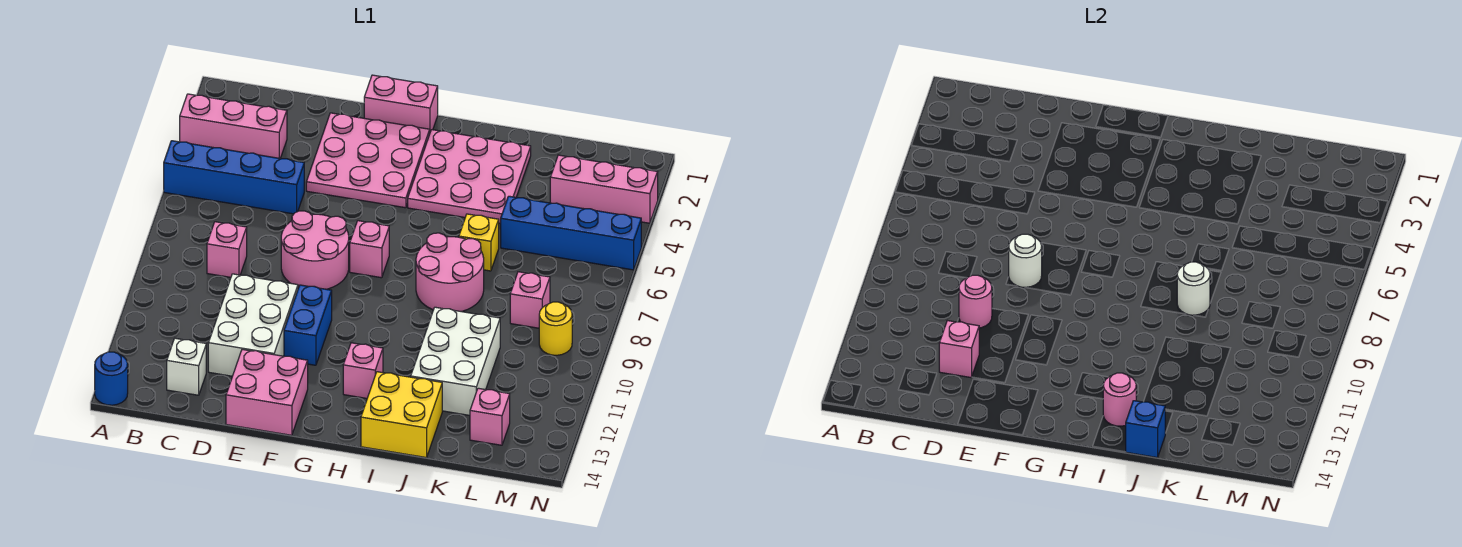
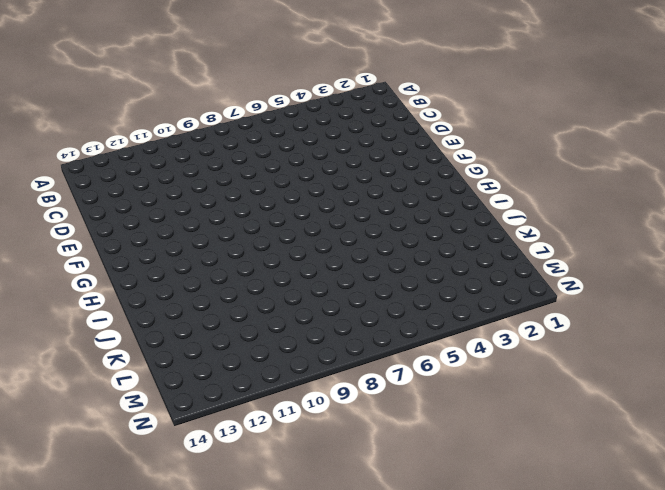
none -> pink brick A3:C3 level 1
none -> blue brick A5:D5 level 1
none -> blue round brick A14 level 1

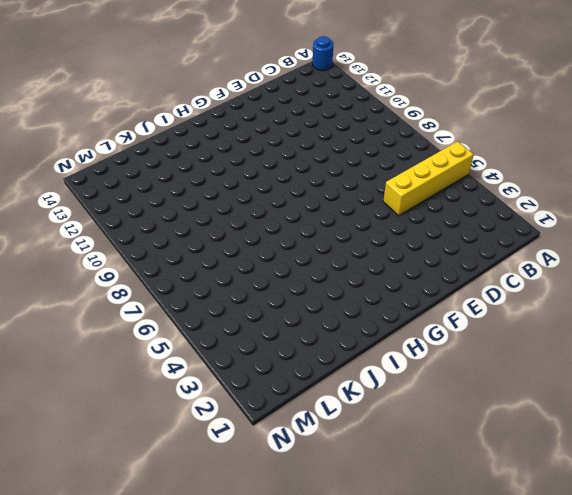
yellow brick A5:D5 level 1 -> blue brick A5:D5 level 1
none -> pink brick A3:C3 level 1
none -> pink brick C8 level 1
none -> white brick C13 level 1

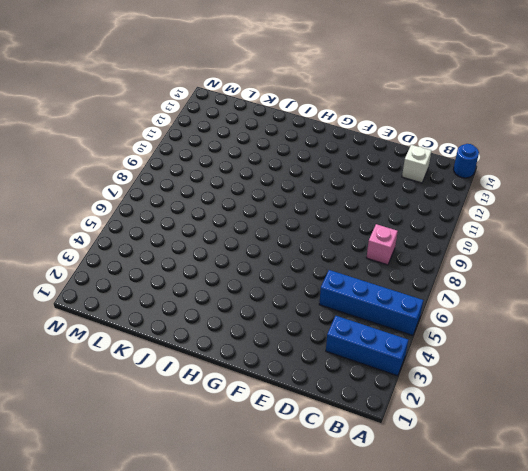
blue brick A3:C3 level 1 -> pink brick A3:C3 level 1
none -> white brick D10:E12 level 1
none -> pink plate E2:G4 level 1
none -> pink round brick E7:F8 level 1

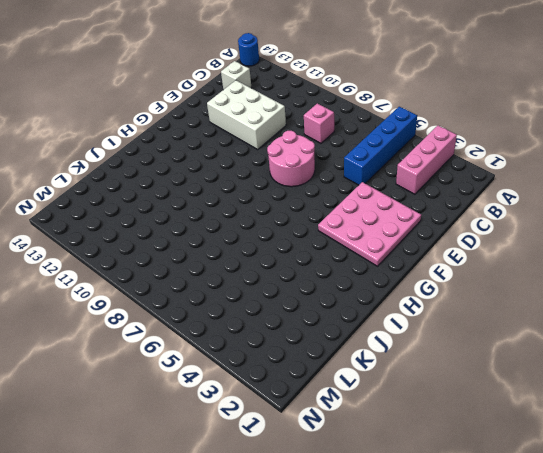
none -> pink brick E13:F14 level 1
none -> pink brick F1:G1 level 1
none -> blue brick F10:F11 level 1

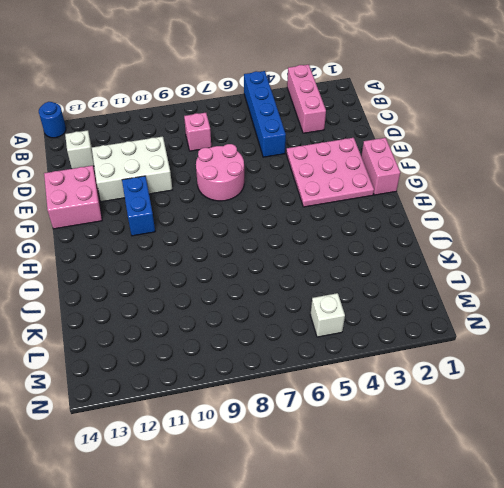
blue brick F11:G11 level 1 -> blue brick F10:F11 level 1
white brick M5 level 1 -> blue brick K5:N5 level 1
none -> pink brick G7 level 1
none -> pink plate H2:J4 level 1
none -> pink brick H12 level 1

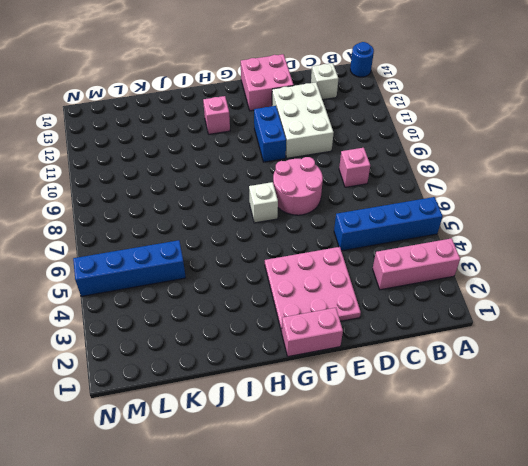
white brick G7 level 1 -> pink brick G7 level 1
none -> pink plate H2:J4 level 1
none -> pink round brick I7:J8 level 1
none -> yellow brick I13:J14 level 1

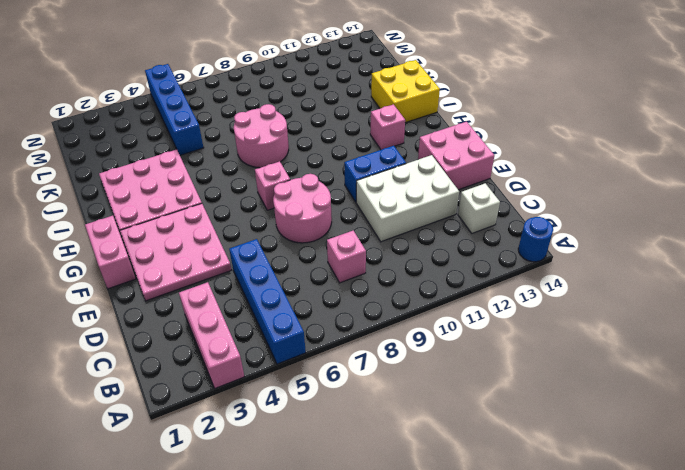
none -> yellow brick J6 level 1
none -> white brick J10:K12 level 1
none -> pink brick L3:N3 level 1

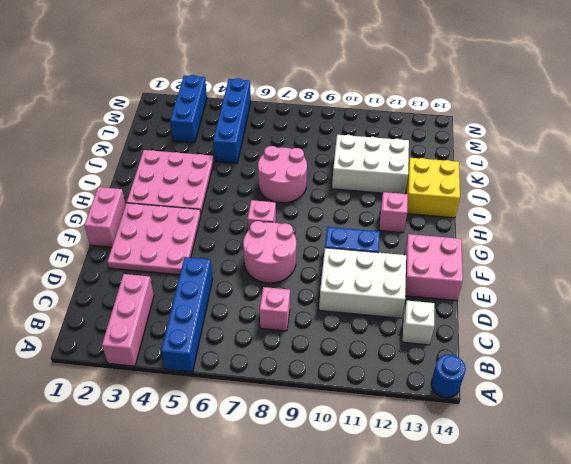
blue brick L3:N3 level 1 -> pink brick L3:N3 level 1
none -> yellow brick J6 level 1
none -> pink brick L8 level 1
none -> pink brick L13 level 1

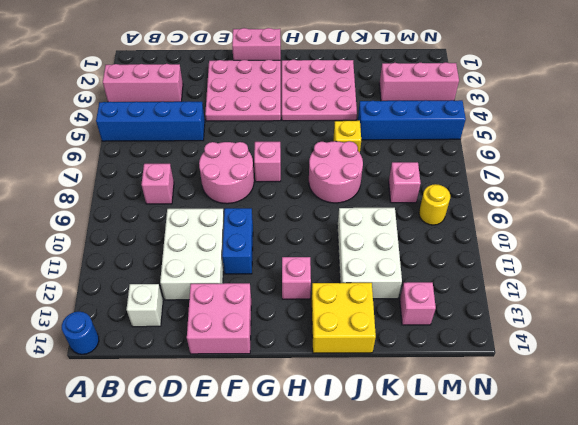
none -> pink round brick D10 level 2
none -> pink brick D12 level 2
none -> white round brick E8 level 2

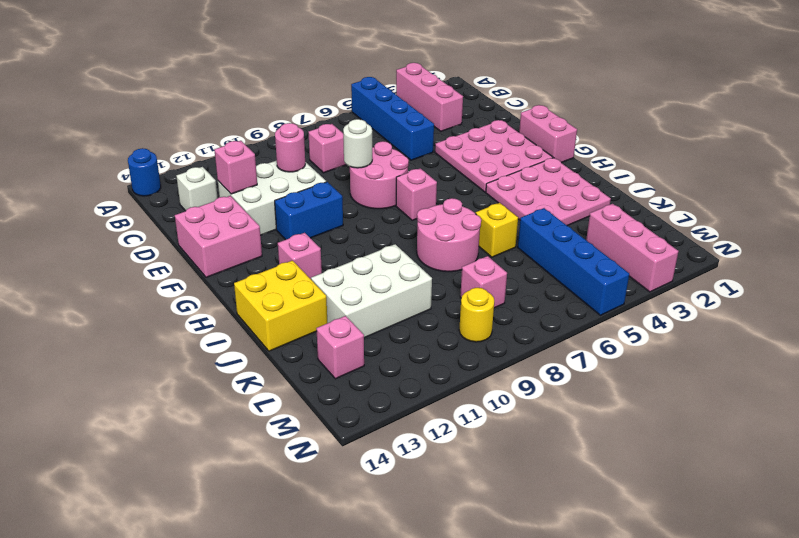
none -> pink round brick I13 level 2
none -> white round brick J8 level 2
none -> blue brick J14 level 2

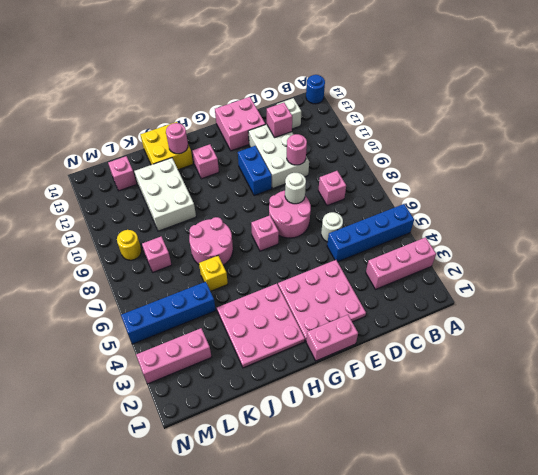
white round brick D6 level 1 -> white round brick J8 level 2
none -> blue brick J14 level 2

